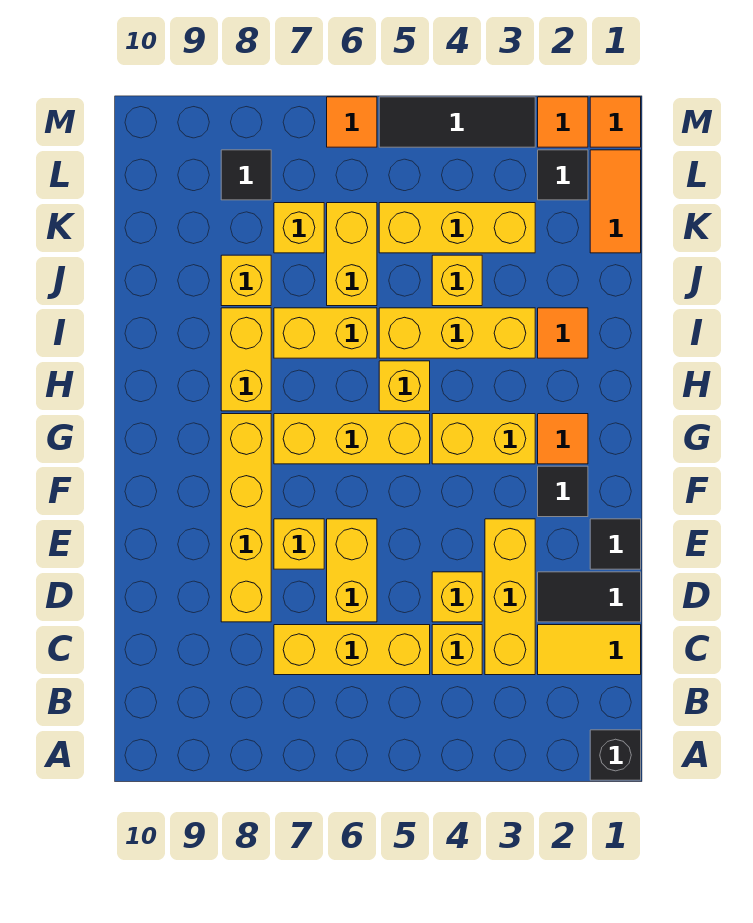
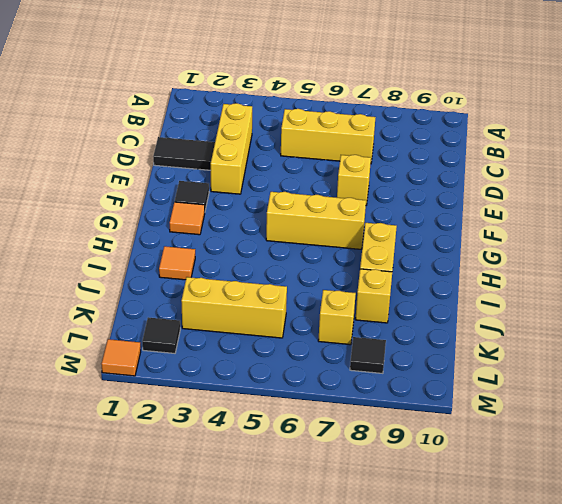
none -> black brick A1 level 1
none -> yellow tile C1:C2 level 1
none -> yellow brick C4 level 1
none -> yellow brick D4 level 1

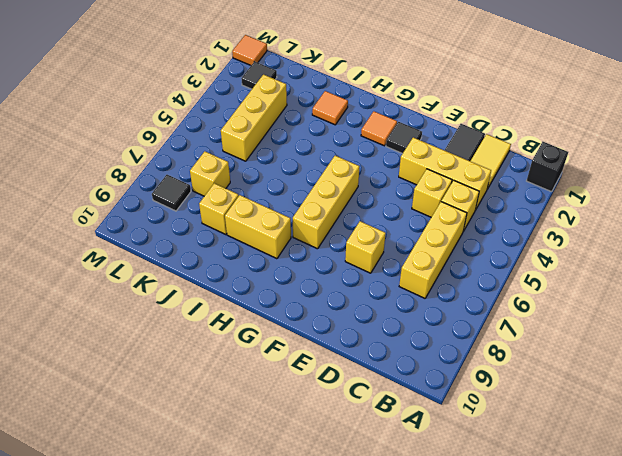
none -> yellow brick D6:E6 level 1
none -> yellow brick D8:G8 level 1
none -> black tile E1 level 1
none -> yellow brick G3:G4 level 1

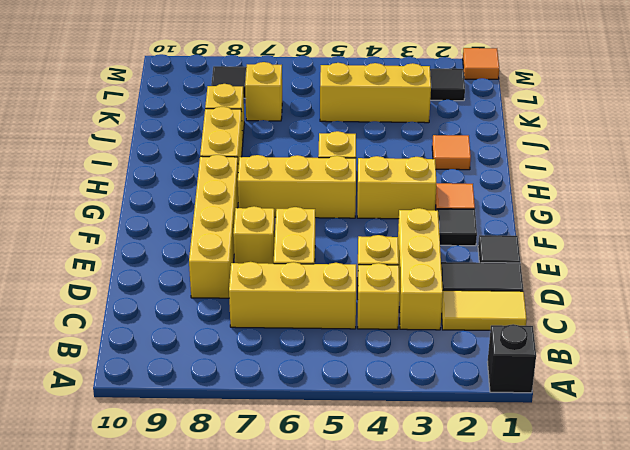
none -> yellow brick I3:I5 level 1
none -> yellow brick I6:I7 level 1
none -> yellow brick J4 level 1
none -> yellow brick J6:K6 level 1

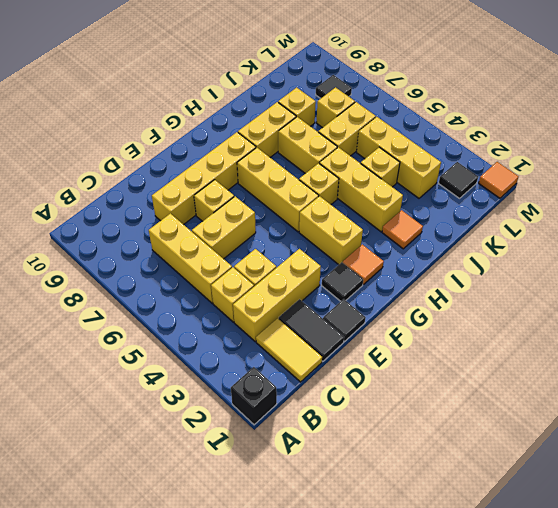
none -> orange tile K1:L1 level 1
none -> orange tile M2 level 1
none -> black tile M3:M5 level 1
none -> orange tile M6 level 1

